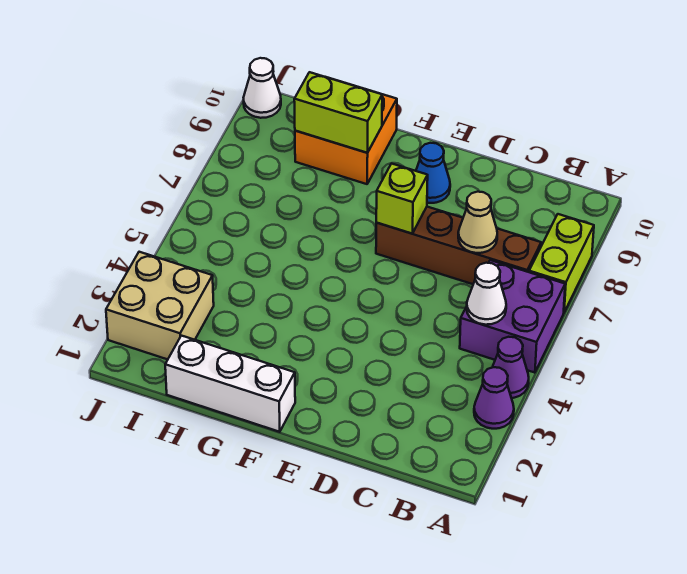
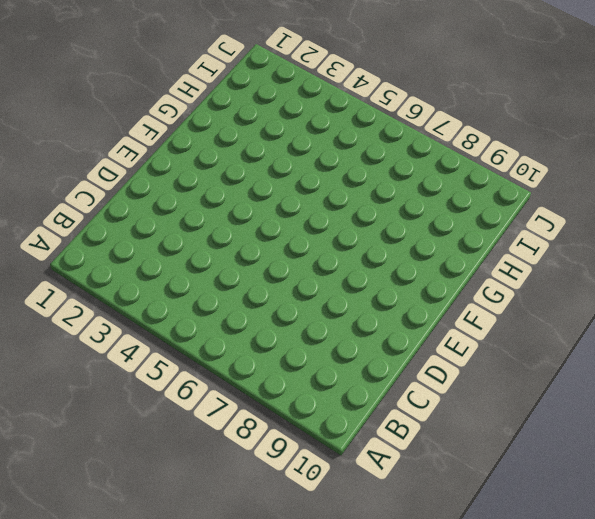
none -> purple cone A3 level 1
none -> purple cone A4 level 1
none -> purple brick A5:B6 level 1

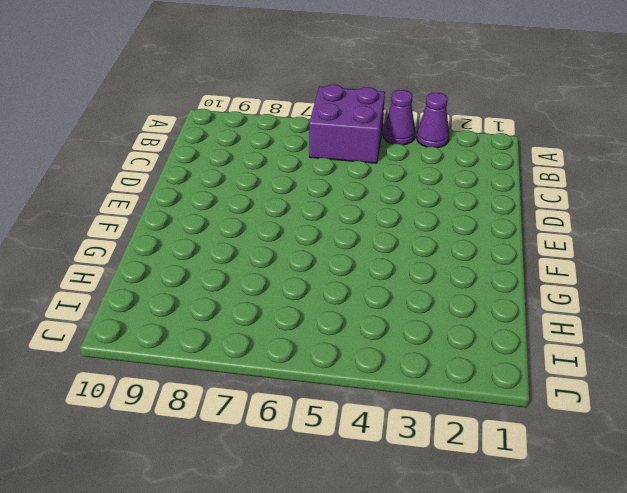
none -> lime brick A7:A8 level 1
none -> brown brick B7:E7 level 1
none -> blue cone E9 level 1

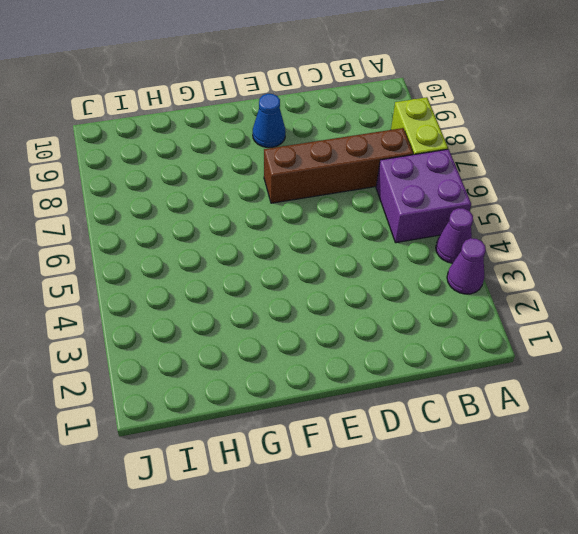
none -> white brick F1:H1 level 1
none -> orange brick G9:H10 level 1
none -> tan brick I2:J3 level 1

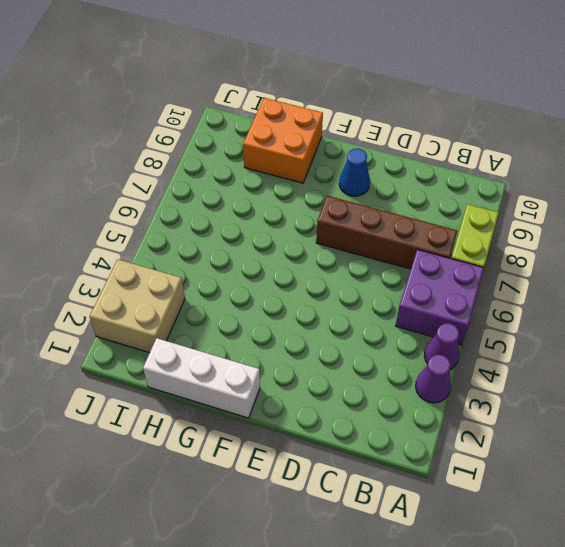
none -> white cone J10 level 1
none -> white cone B5 level 2
none -> tan cone C7 level 2

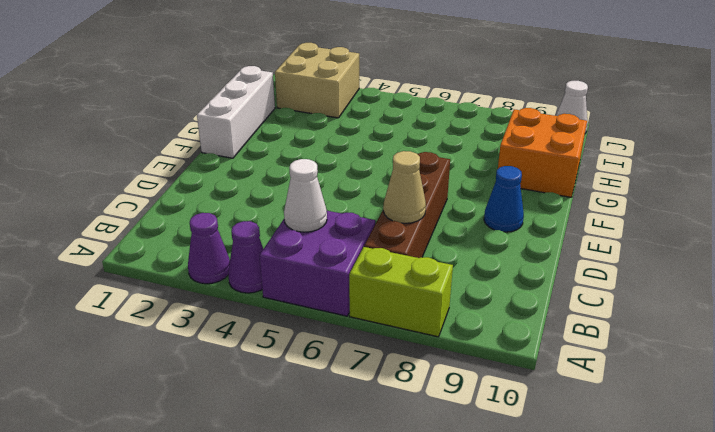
none -> lime brick E7 level 2
none -> lime brick G9:H9 level 2

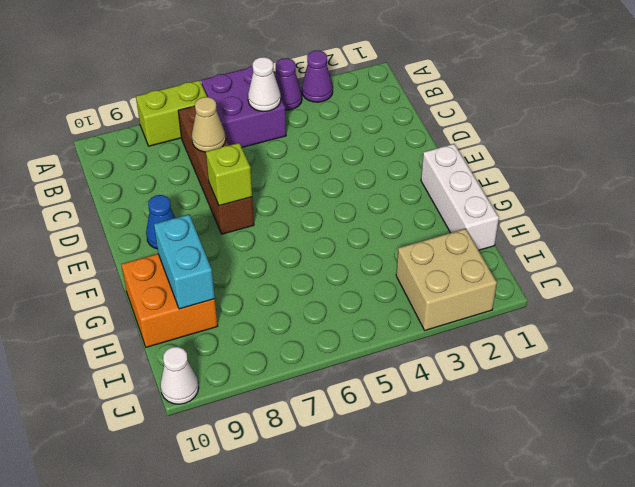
cyan brick G9:H9 level 2 -> lime brick G9:H9 level 2

